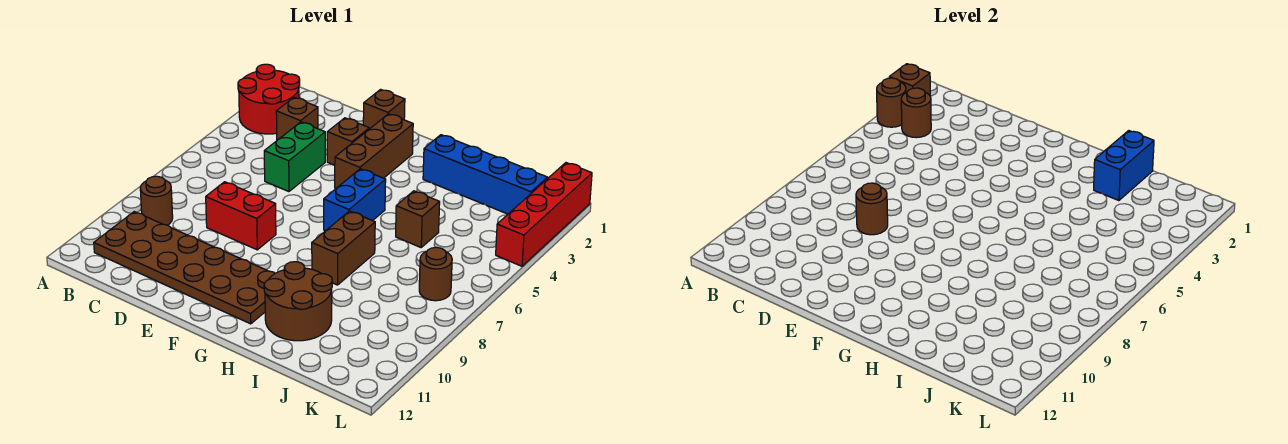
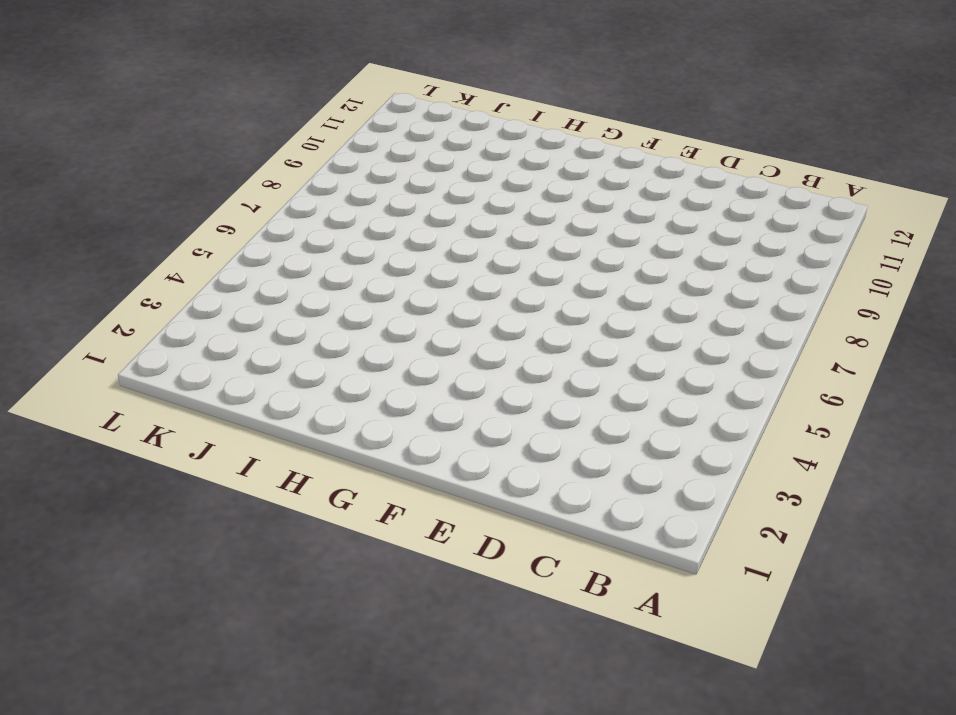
none -> red round brick A2:B3 level 1
none -> brown round brick B9 level 1
none -> brown plate B10:G11 level 1

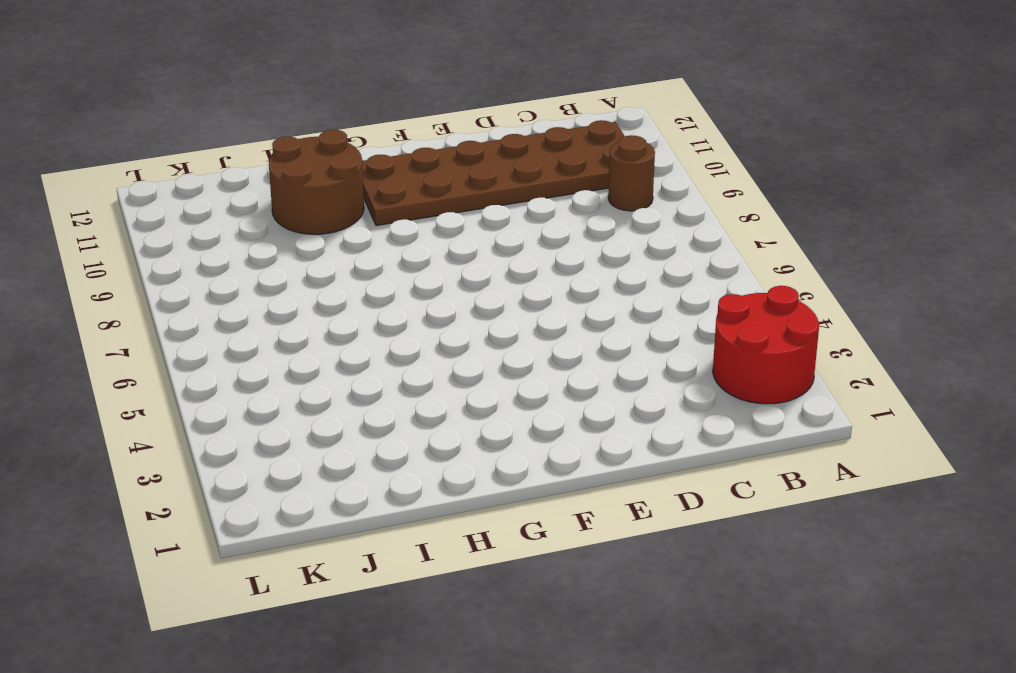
none -> brown brick C3 level 1
none -> green brick D4:D5 level 1
none -> red brick D8:E8 level 1

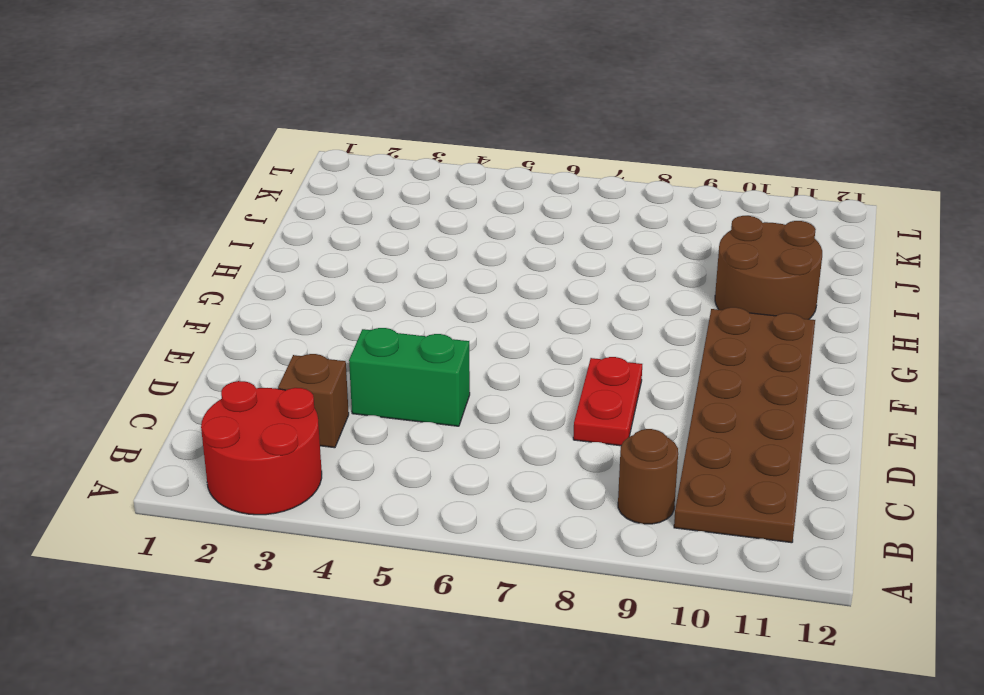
red plate D8:E8 level 1 -> red brick D8:E8 level 1
none -> brown brick E1 level 1
none -> brown brick E3 level 1
none -> brown brick F2:F4 level 1

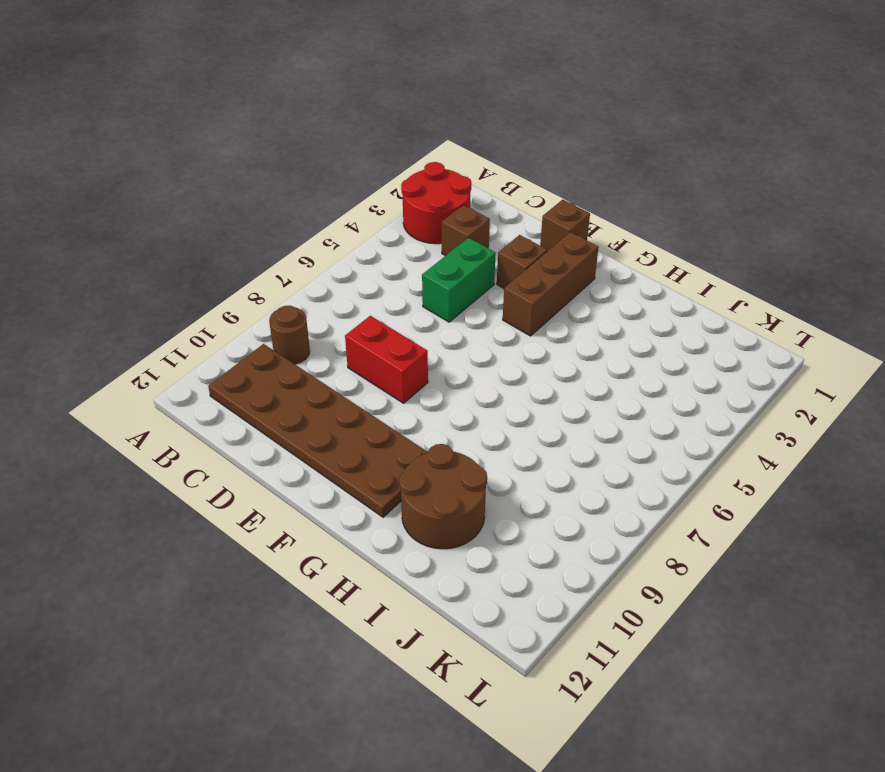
none -> blue brick G5:G6 level 1
none -> blue brick H2:K2 level 1
none -> brown brick H7:H8 level 1

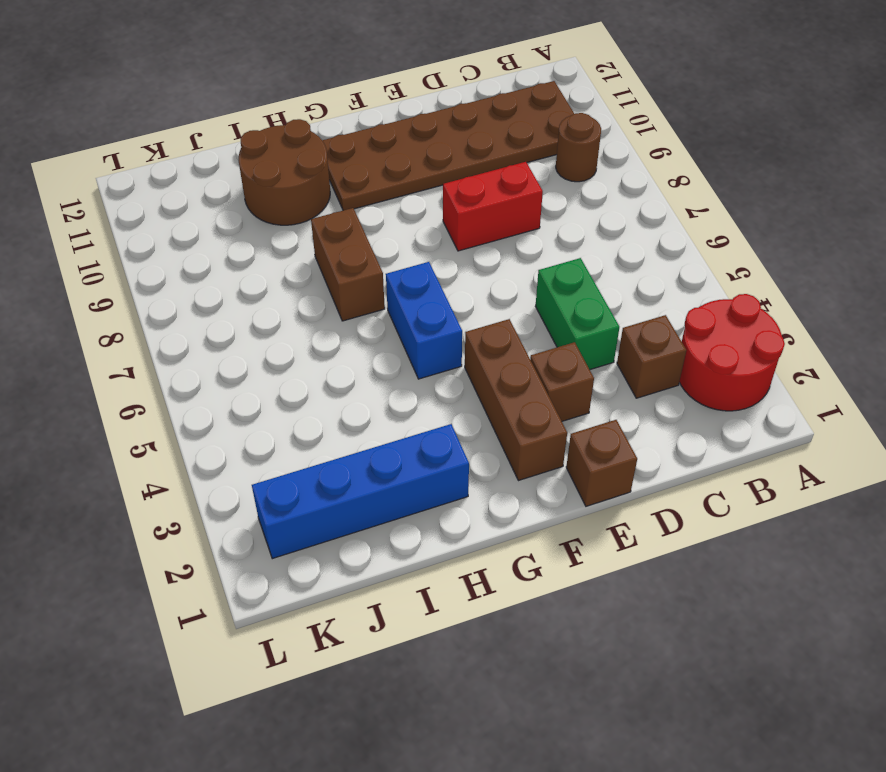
none -> brown brick I5 level 1
none -> brown round brick K7 level 1
none -> red brick L1:L4 level 1

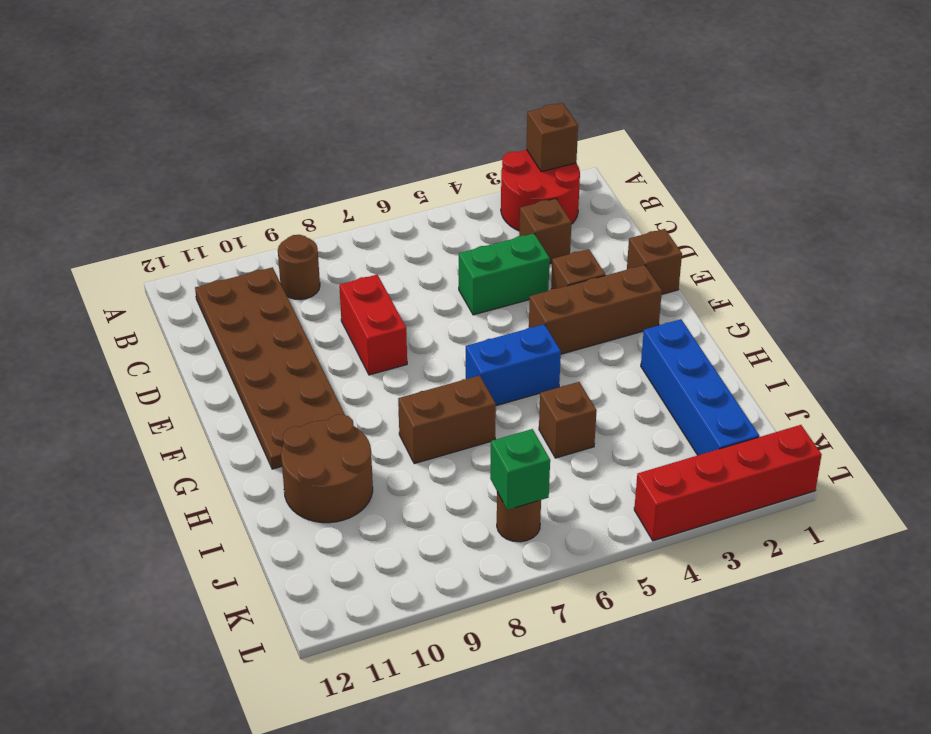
green brick K7 level 2 -> none
none -> brown round brick A3 level 2
none -> brown round brick B3 level 2
none -> brown round brick D8 level 2

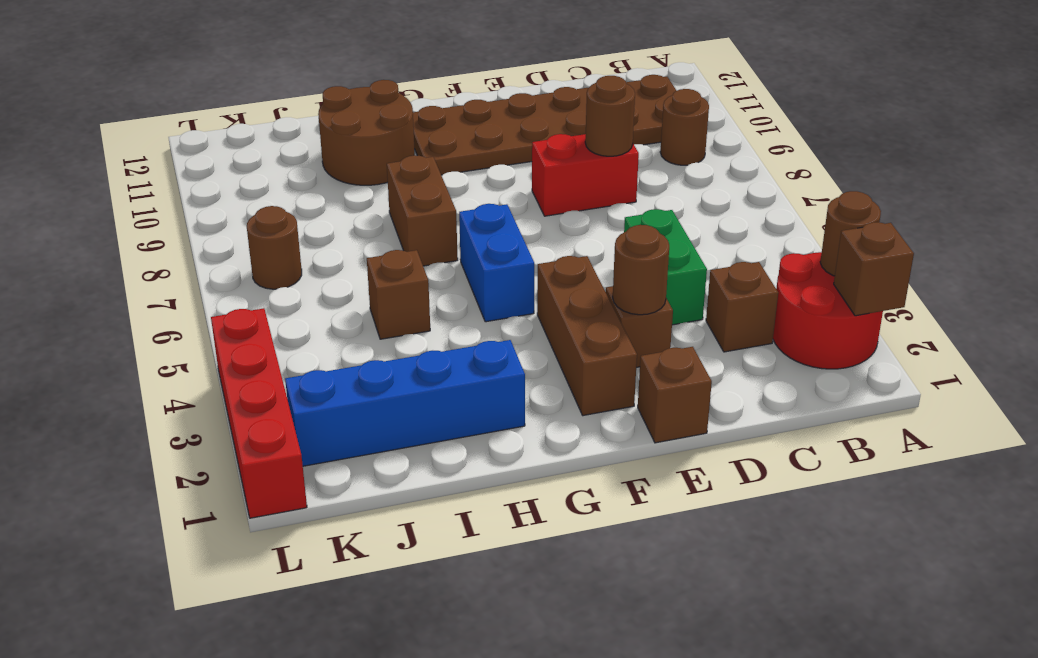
brown round brick E3 level 2 -> brown round brick B3 level 2
none -> blue brick I1:I2 level 2

